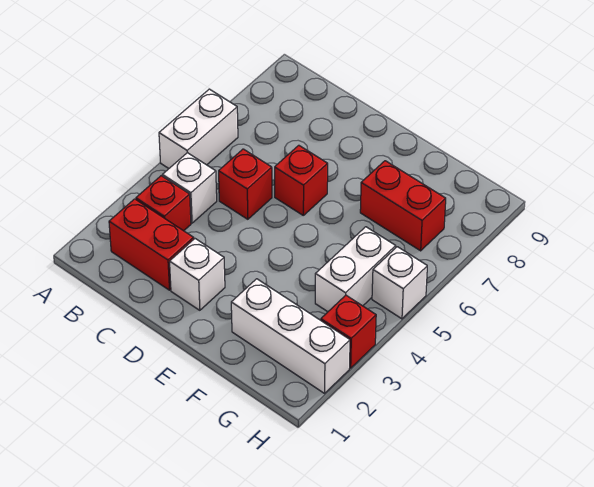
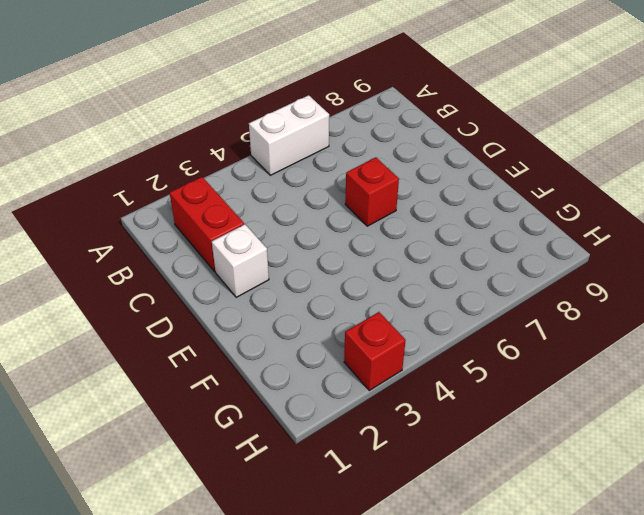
none -> red brick B3 level 1
none -> white brick B4 level 1
none -> red brick C5 level 1

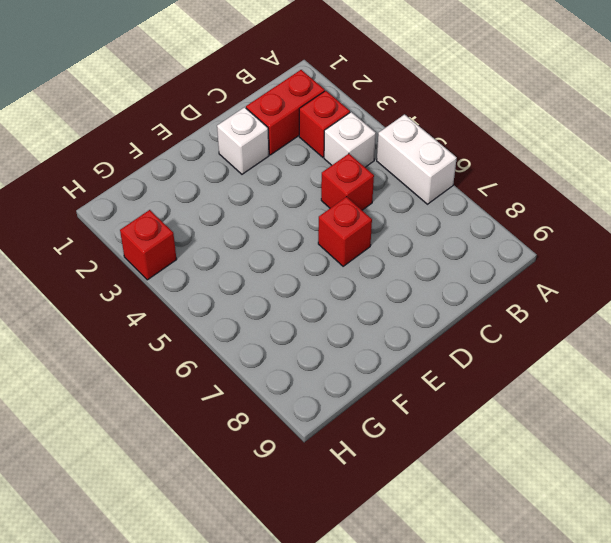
none -> white brick F2:H2 level 1
none -> red brick F7:G7 level 1
none -> white brick G4:G5 level 1

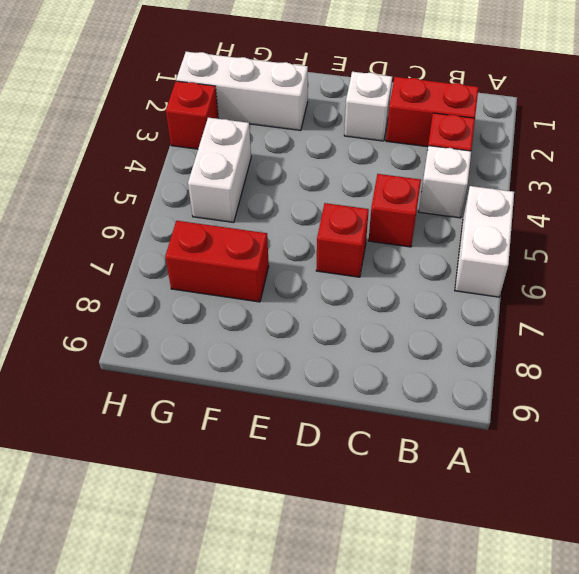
none -> white brick H5 level 1

